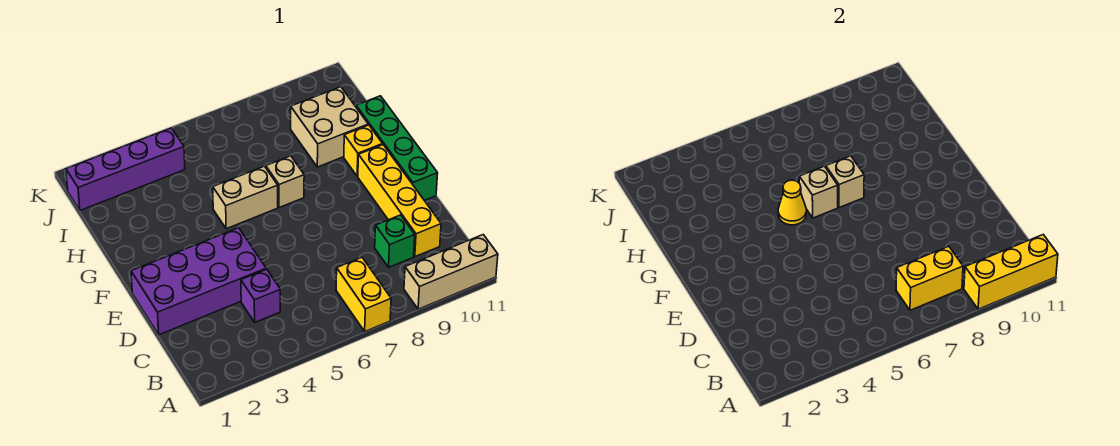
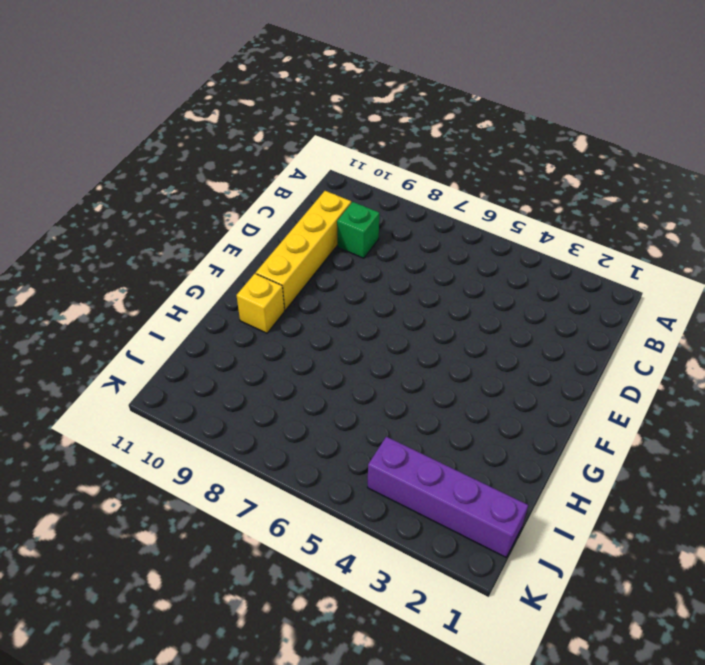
none -> yellow brick A7:B7 level 1
none -> tan brick A9:A11 level 1
none -> purple brick C4 level 1

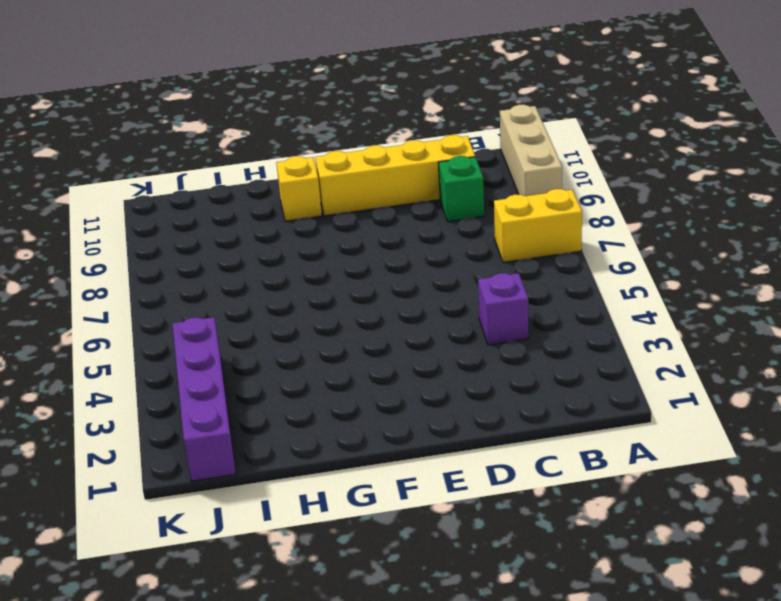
none -> purple brick D1:E4 level 1
none -> green brick E11:H11 level 1
none -> tan brick G5:G6 level 1

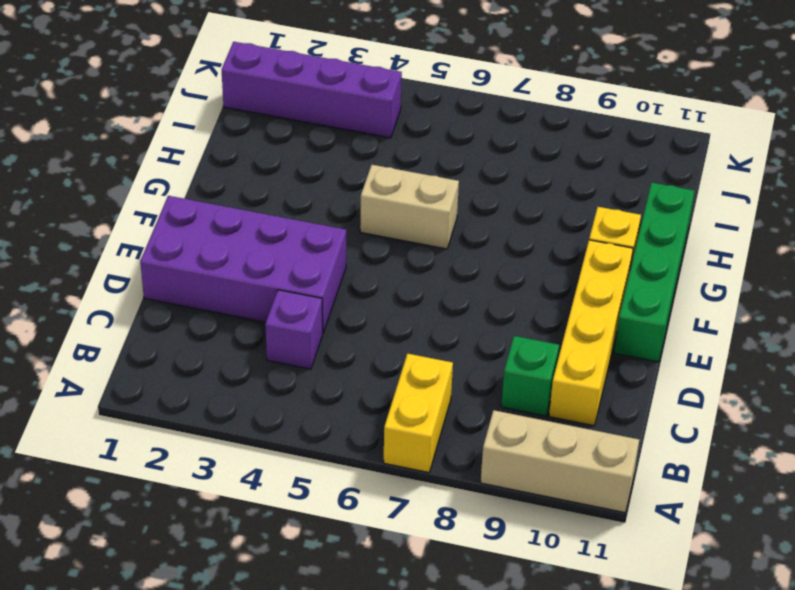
none -> tan brick G7 level 1
none -> tan brick H9:I10 level 1
none -> yellow brick A9:A11 level 2

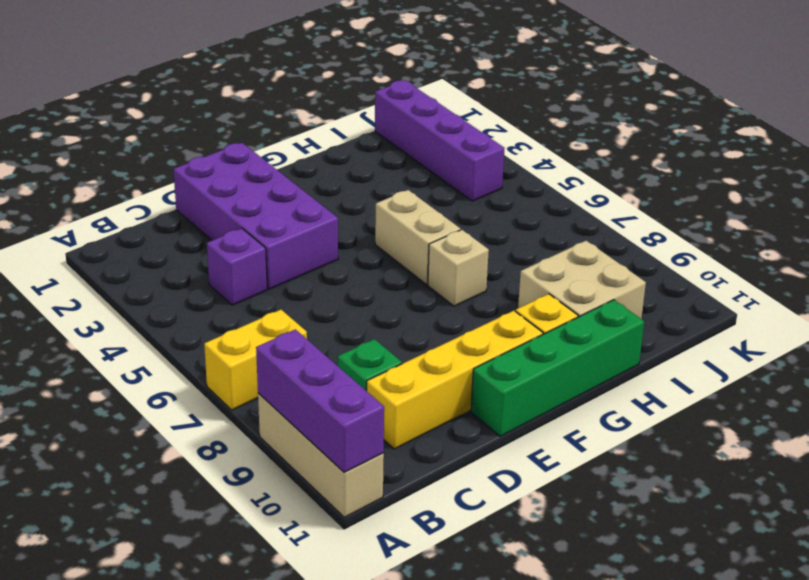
purple brick A9:A11 level 2 -> yellow brick A9:A11 level 2
none -> yellow brick B7:B8 level 2
none -> yellow cone G5 level 2
none -> tan brick G6 level 2

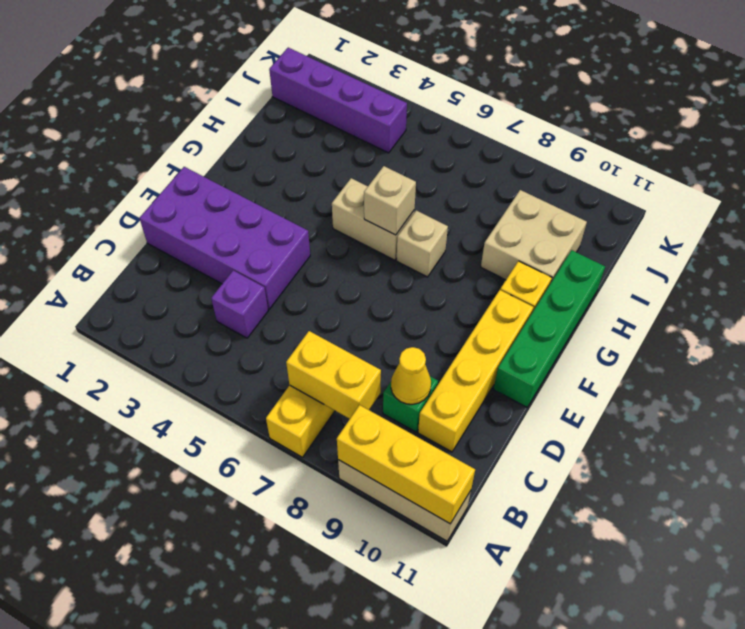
yellow cone C9 level 2 -> yellow cone G5 level 2
none -> tan brick G7 level 2

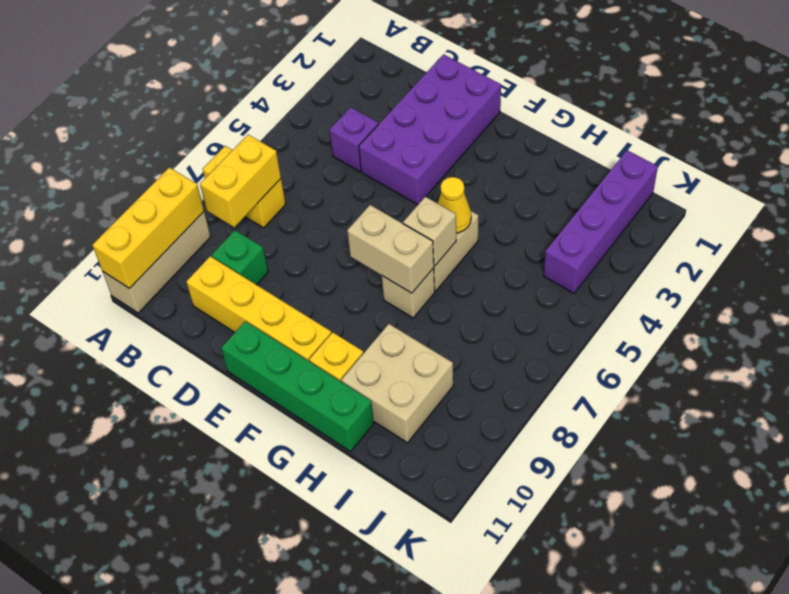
tan brick F7:G7 level 2 -> tan brick G7 level 2

